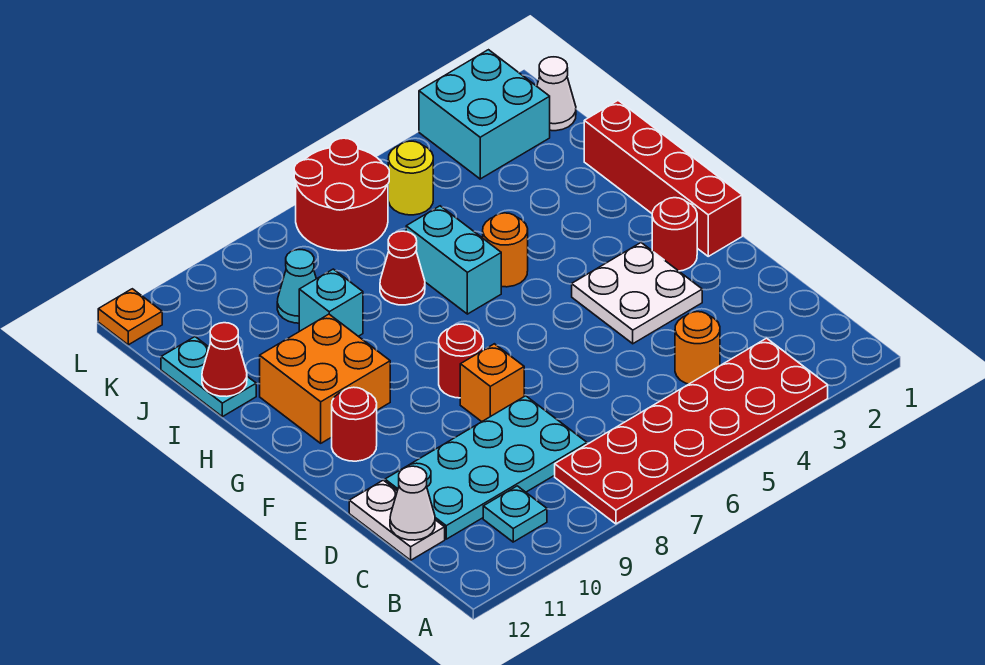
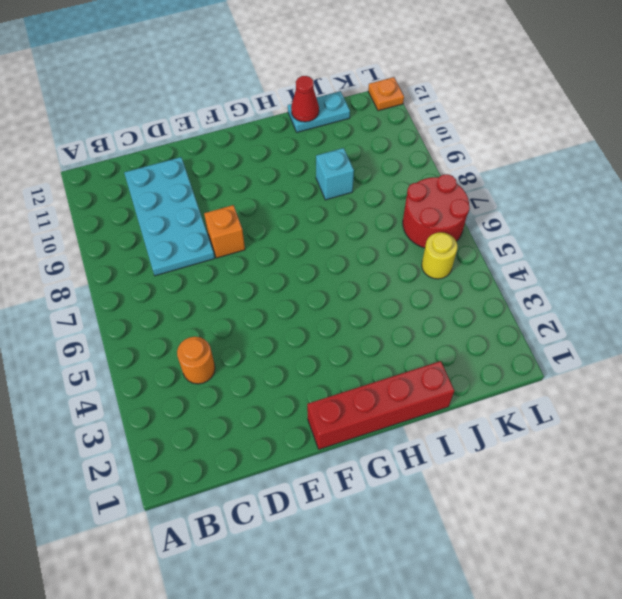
none -> red plate A3:B8 level 1
none -> cyan plate B10 level 1
none -> white plate C12:D12 level 1

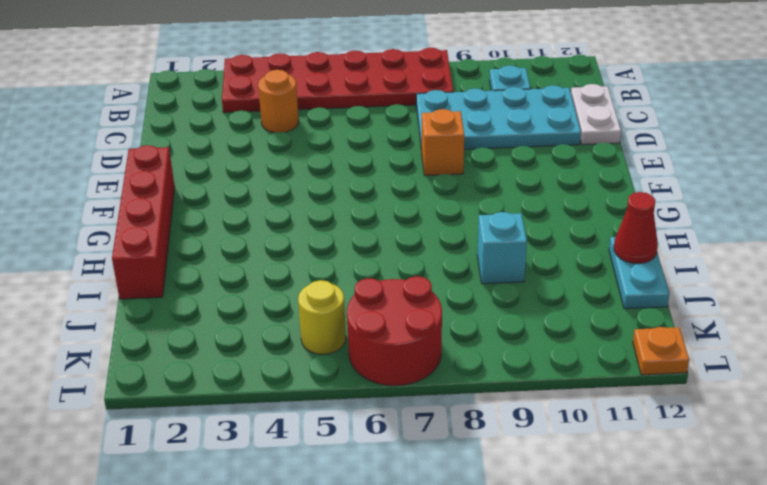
none -> white plate E3:F4 level 1
none -> red round brick F2 level 1
none -> red round brick F8 level 1

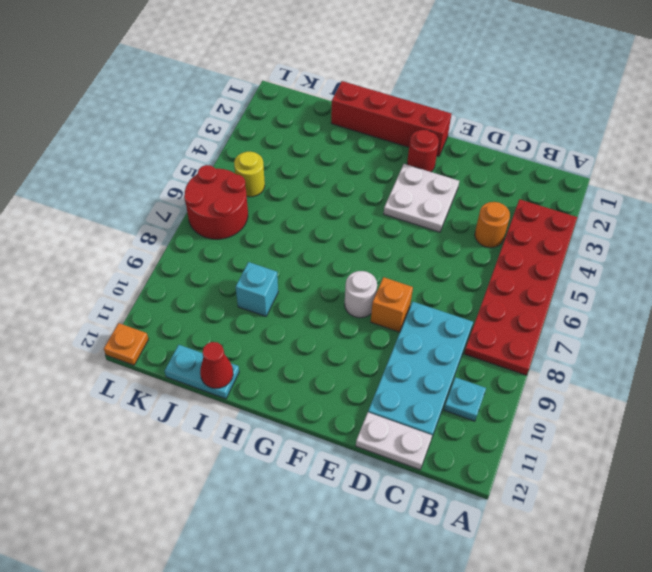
white round brick F8 level 1 -> red round brick F8 level 1
none -> red round brick F11 level 1
none -> orange brick G10:H11 level 1
none -> orange round brick H5 level 1

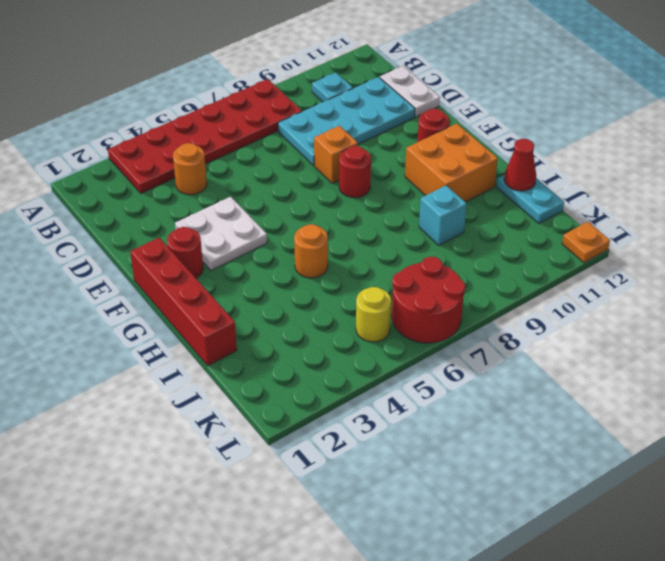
none -> cyan brick H6:I6 level 1
none -> red cone I7 level 1
none -> cyan cone J9 level 1

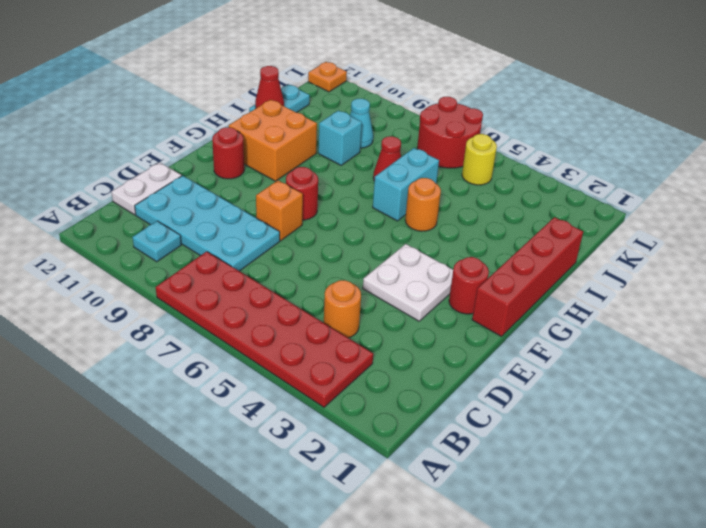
none -> white cone K1 level 1
none -> cyan brick K2:L3 level 1
none -> white cone C12 level 2

